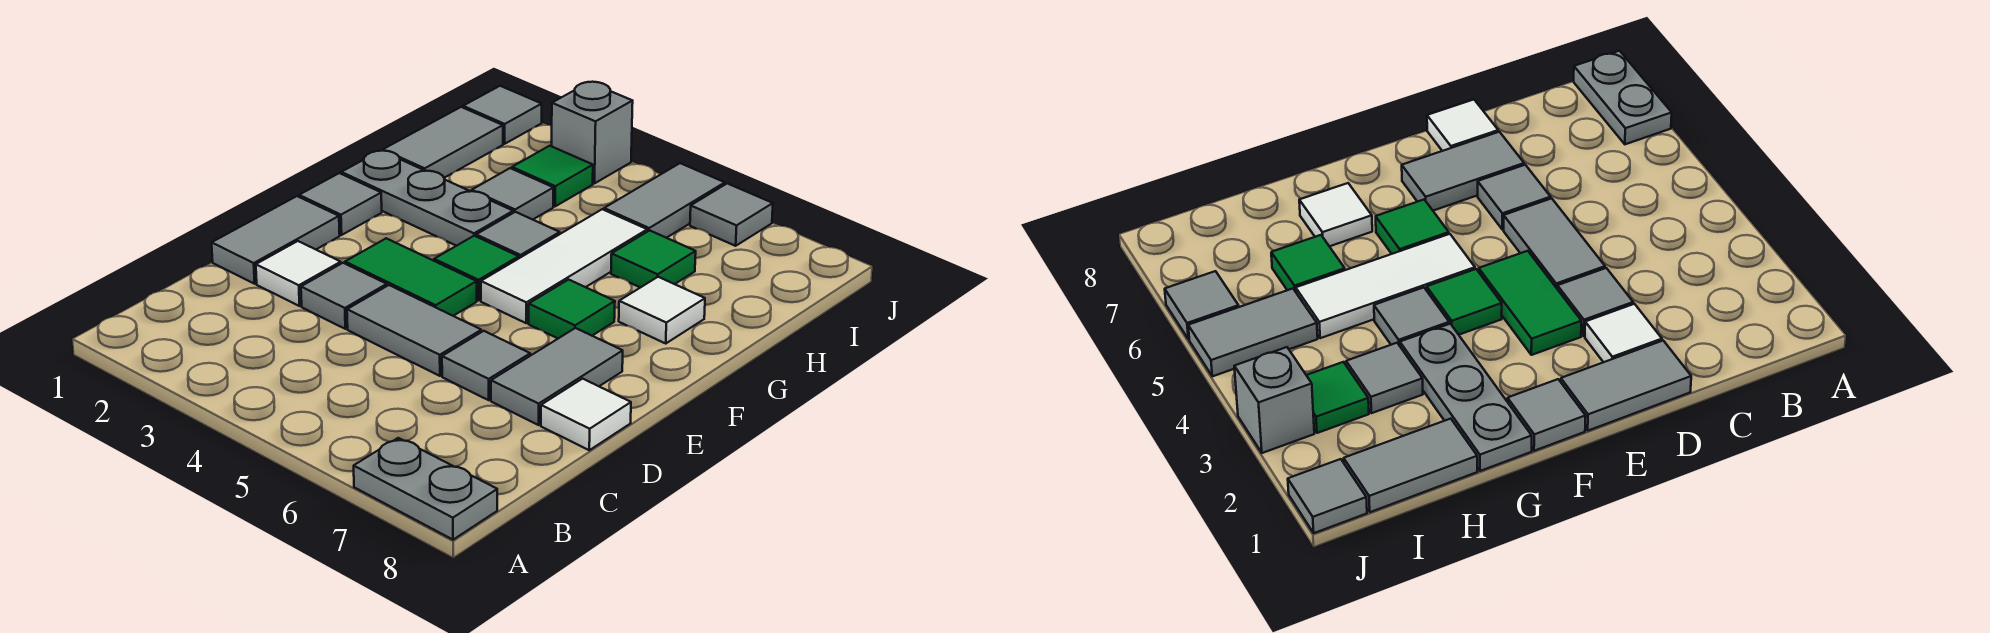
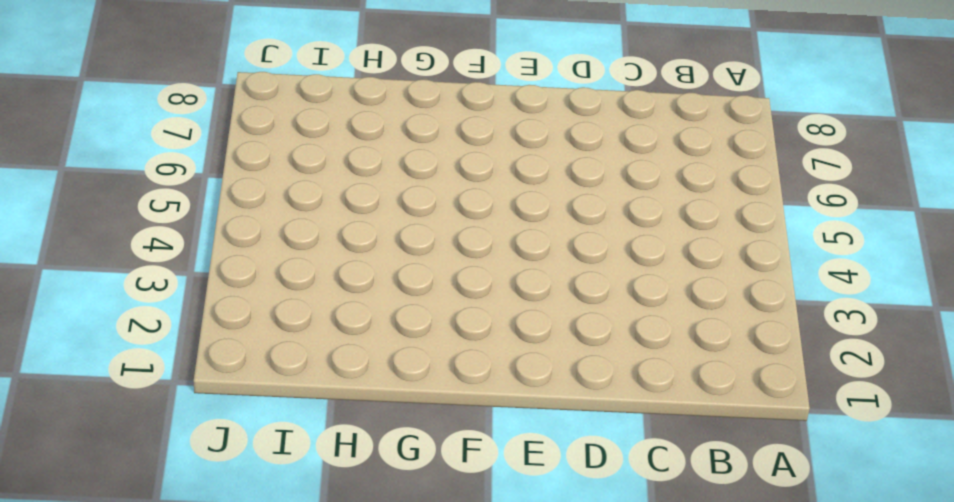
none -> grey plate A7:A8 level 1
none -> grey tile D1:E1 level 1
none -> white tile D2 level 1

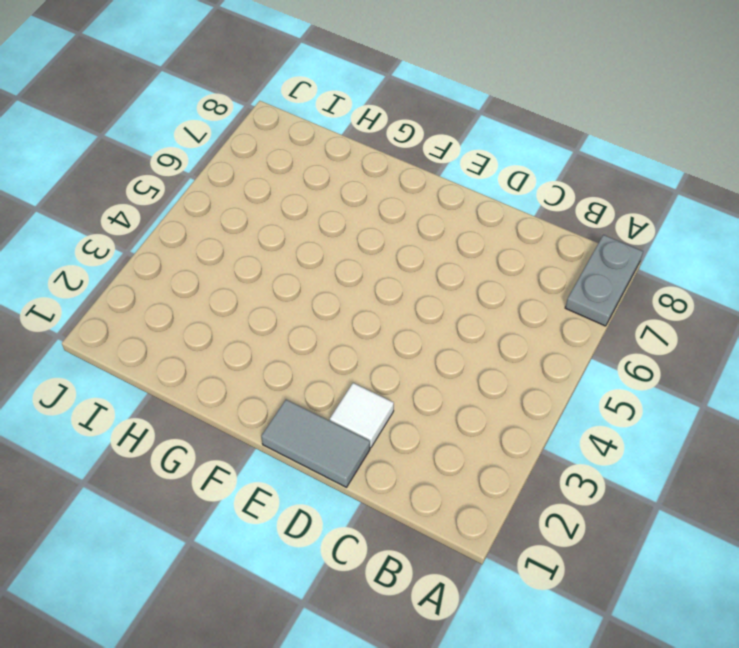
none -> grey tile D3 level 1
none -> grey tile D4:D5 level 1
none -> grey tile D6 level 1

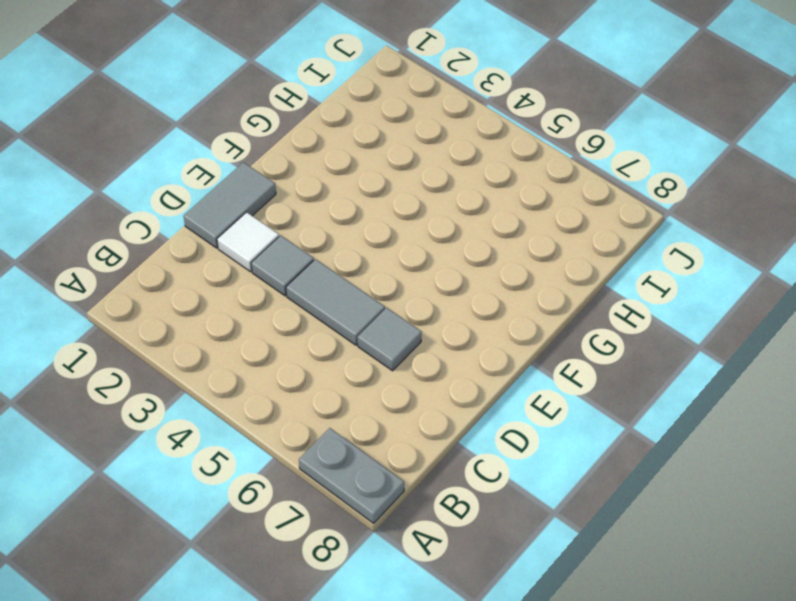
none -> grey tile D7:E7 level 1
none -> white tile D8 level 1
none -> green tile E3:E4 level 1

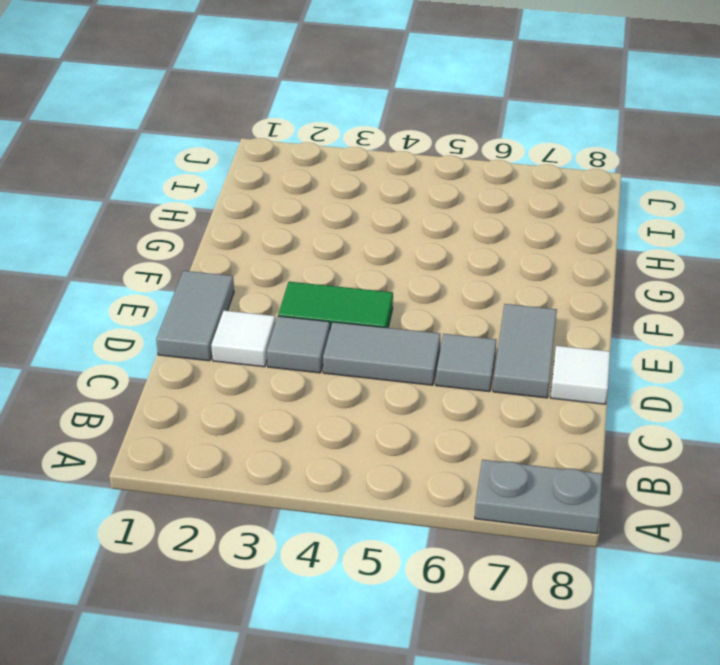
none -> grey tile F1 level 1
none -> green tile F4 level 1
none -> white tile F5:H5 level 1

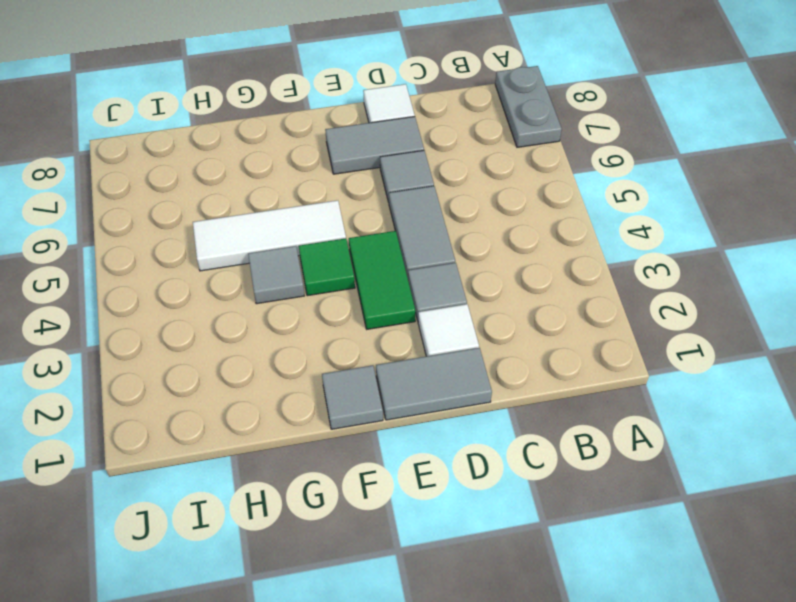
none -> green tile F6 level 1
none -> grey plate G1:G3 level 1
none -> white tile G7 level 1

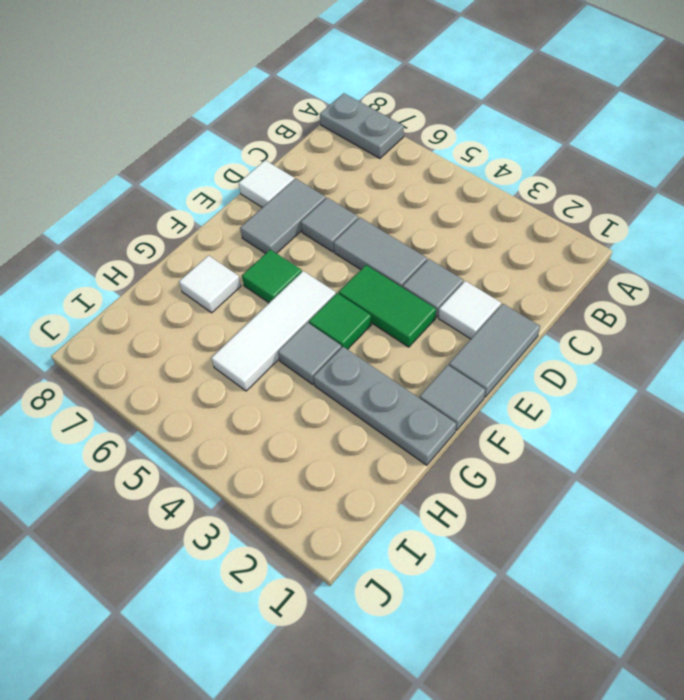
none -> grey tile H1:I1 level 1
none -> grey tile H3 level 1
none -> green tile H6 level 1

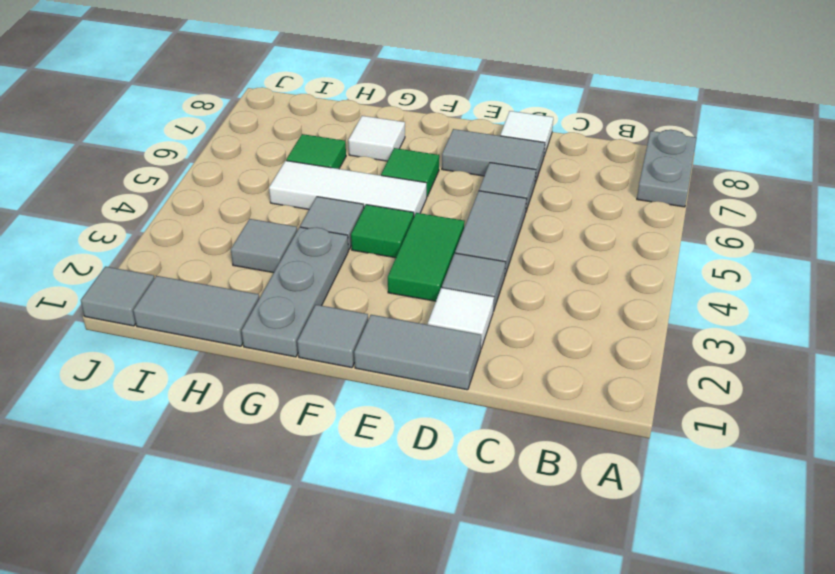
none -> green tile I3 level 1
none -> grey tile I5:J5 level 1
none -> grey brick J3 level 1

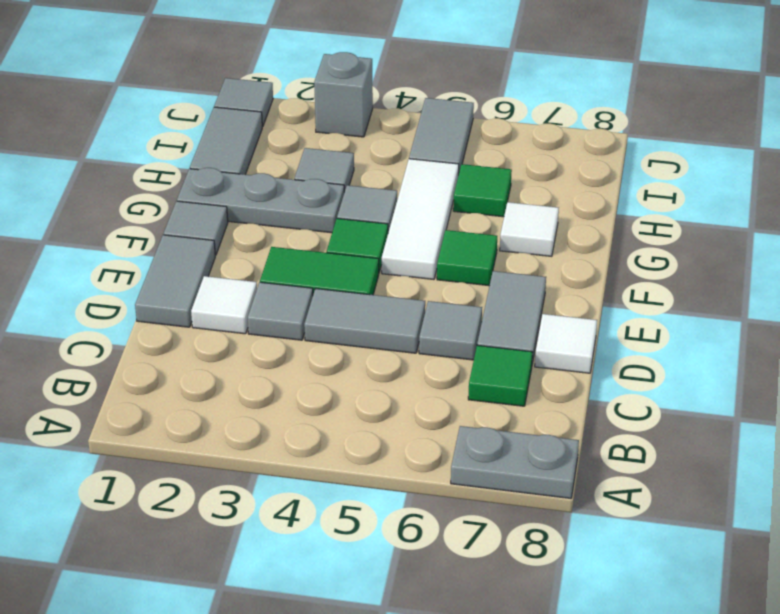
green tile C7 level 1 -> green tile I3 level 1
none -> grey tile J6 level 1

